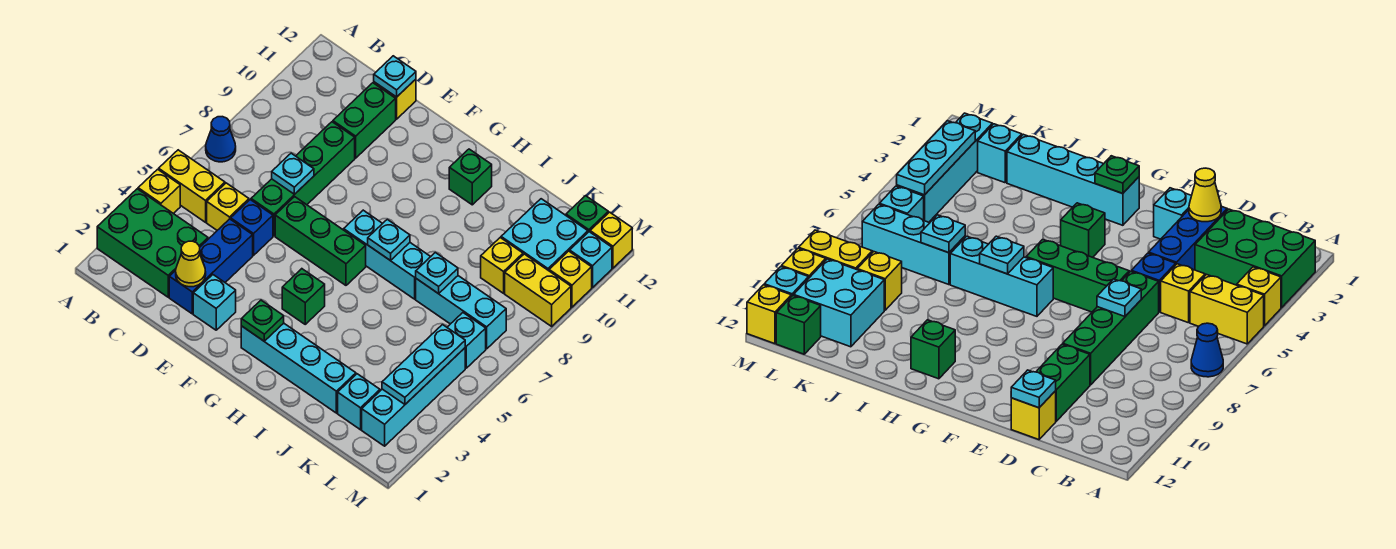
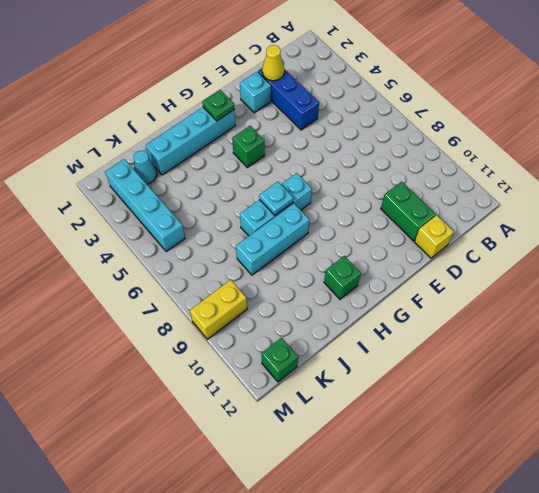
cyan brick H8:J8 level 1 -> cyan brick J7:L7 level 1
cyan cone K2 level 1 -> cyan brick K2 level 1
none -> green brick A2:C3 level 1
none -> yellow brick A4 level 1
none -> yellow brick A5:B5 level 1
none -> blue cone A7 level 1

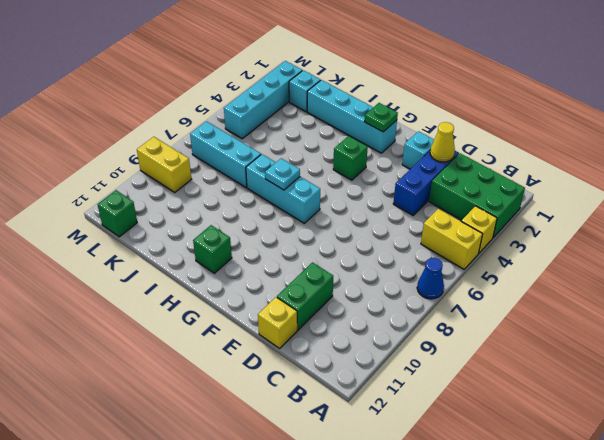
none -> yellow brick C5 level 1
none -> blue brick D5 level 1
none -> green brick D6:D9 level 1
none -> green brick E6:G6 level 1

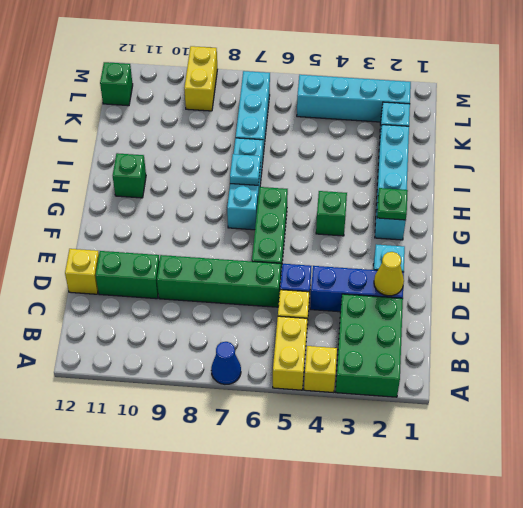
none -> yellow brick K9 level 1
none -> cyan brick K10:L11 level 1
none -> cyan brick L6 level 1
none -> yellow brick M10 level 1

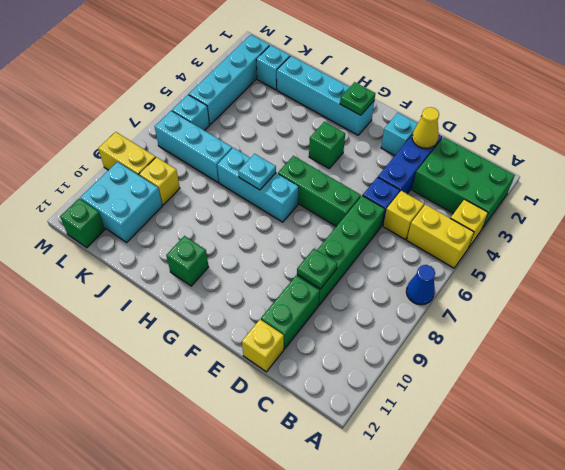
green plate D9 level 2 -> none
none -> yellow brick M10 level 1
none -> cyan brick M11 level 1
none -> yellow brick M12 level 1
none -> cyan plate D7 level 2

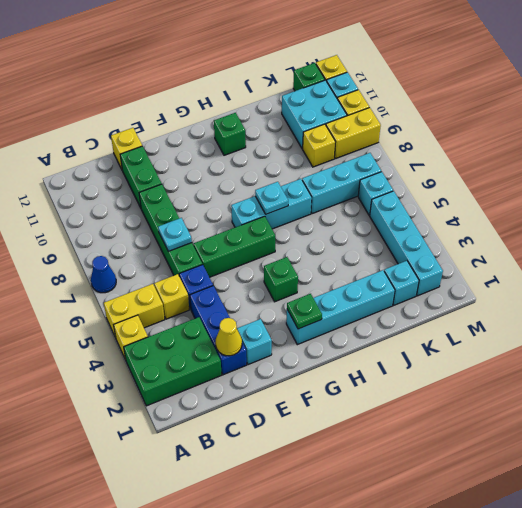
none -> cyan plate D12 level 2
none -> cyan plate J7 level 2
none -> cyan plate L3:L5 level 2

